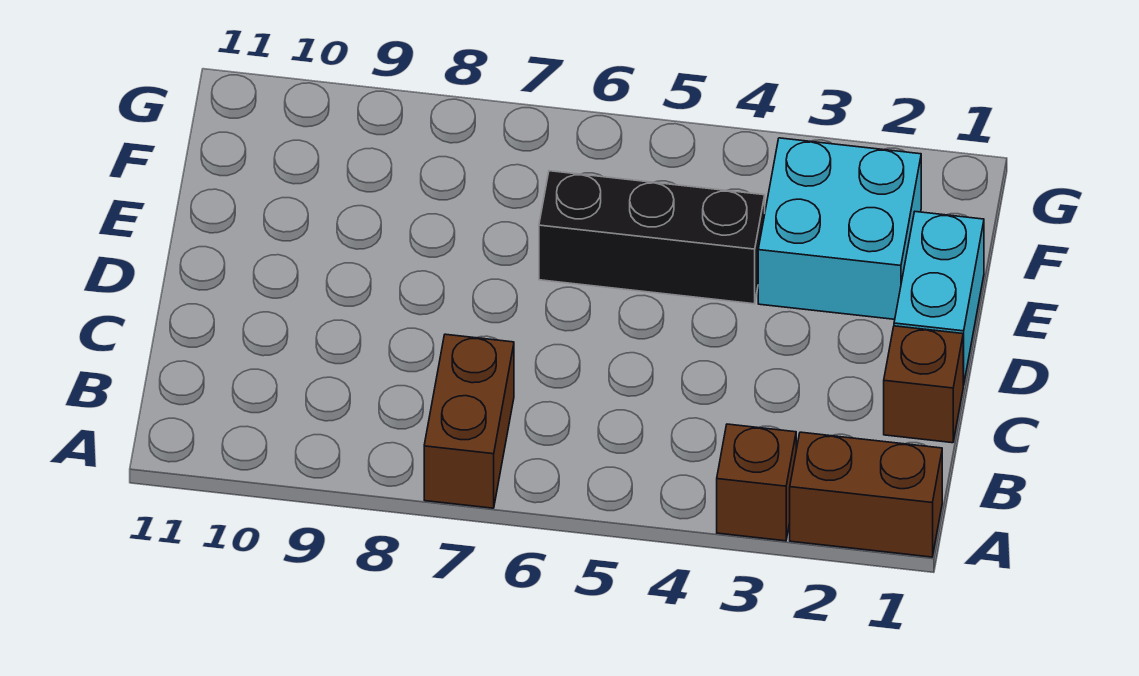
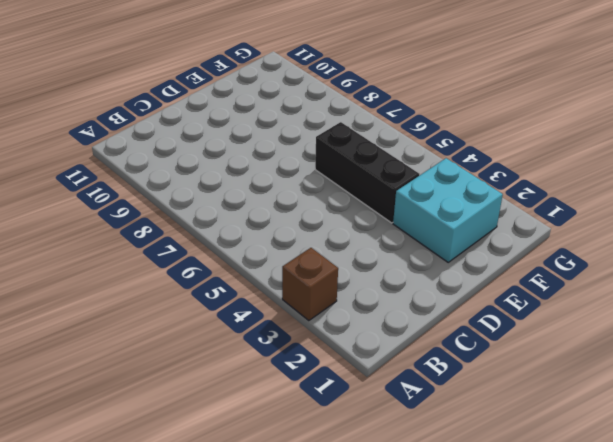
none -> brown brick A1:A2 level 1
none -> brown brick A7:B7 level 1

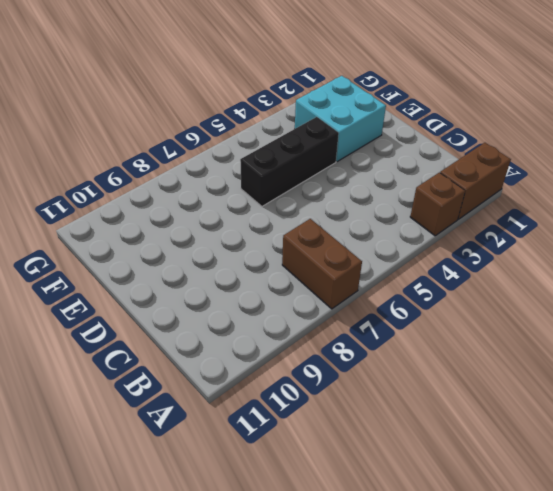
none -> brown brick C1 level 1
none -> cyan brick D1:E1 level 1

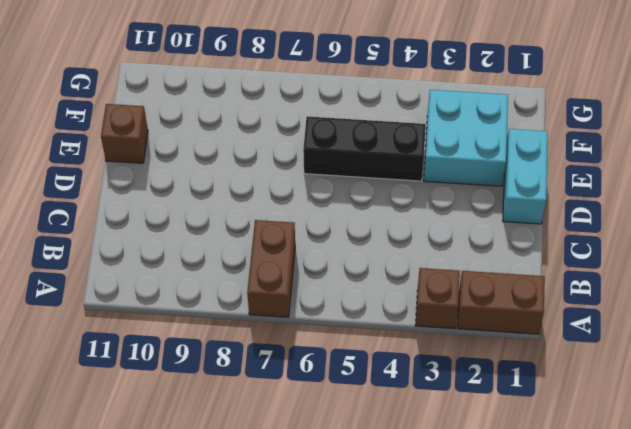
brown brick E11 level 1 -> brown brick C1 level 1

